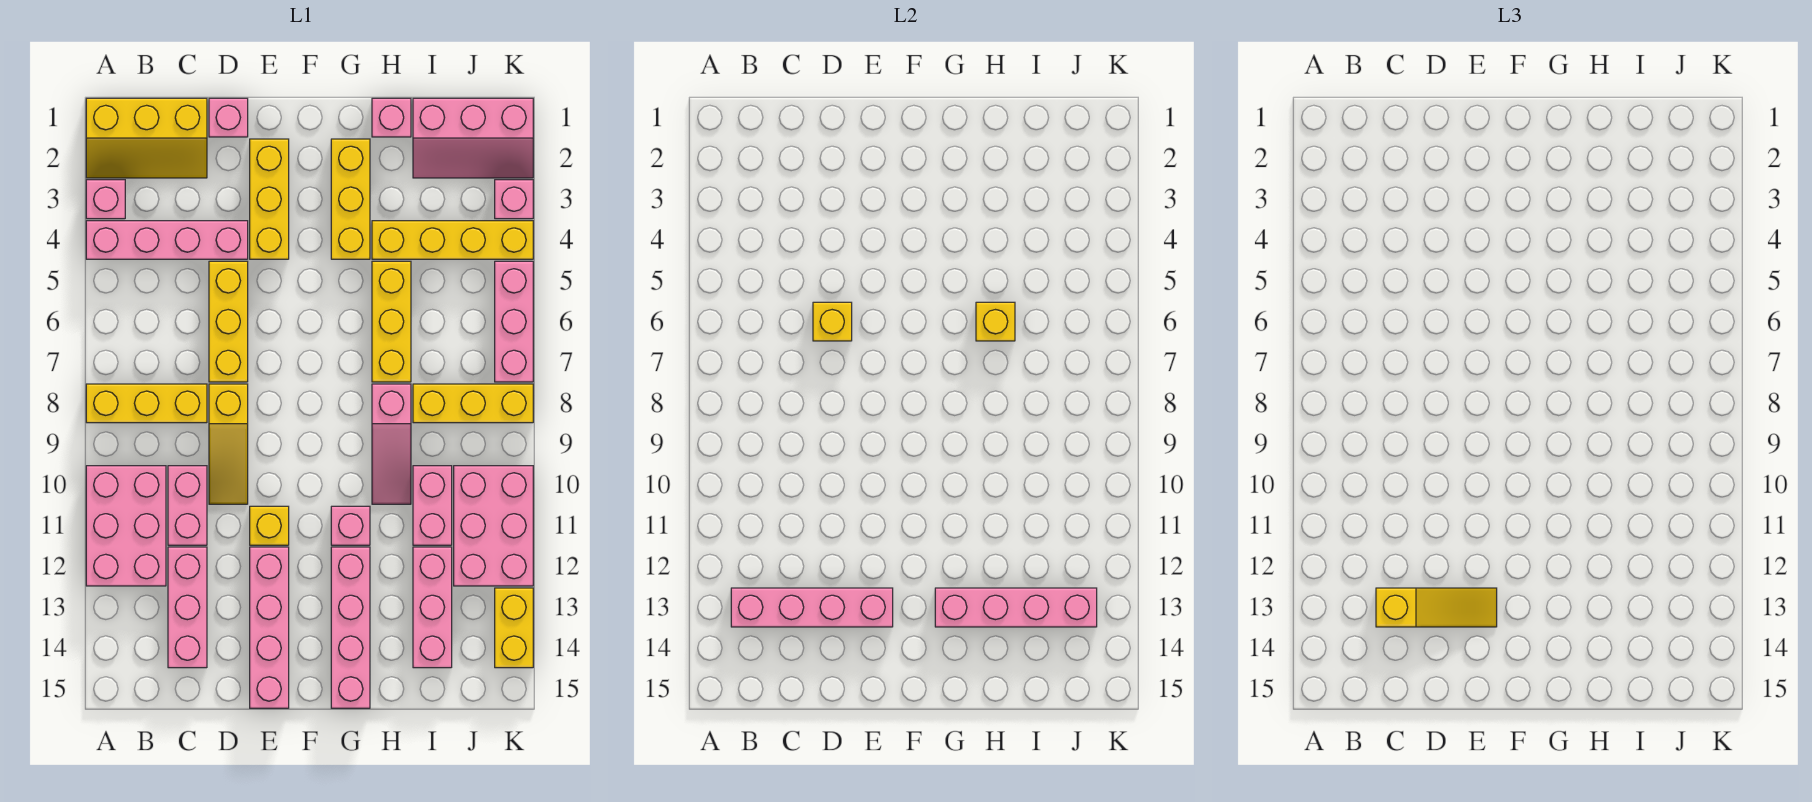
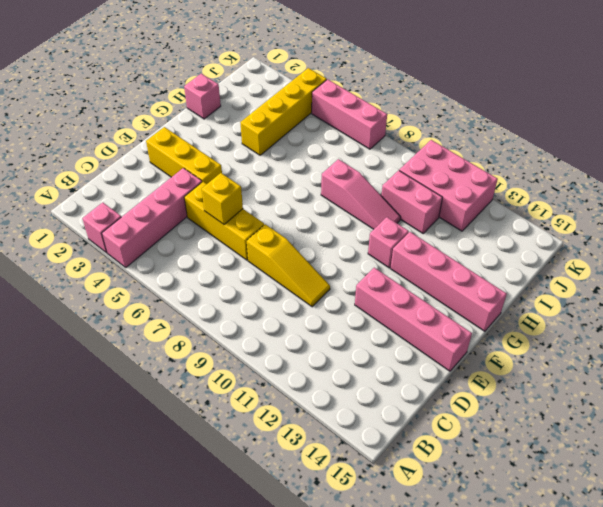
none -> yellow slope A1:C2 level 1 top 1
none -> yellow brick A8:C8 level 1
none -> pink brick A10:B12 level 1
none -> pink brick C10:C11 level 1

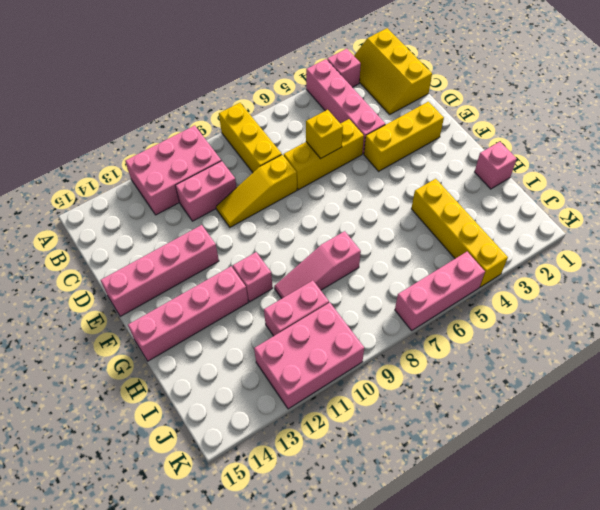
none -> pink brick C12:C14 level 1
none -> pink brick D1 level 1
none -> yellow brick E11 level 1
none -> yellow brick G2:G4 level 1

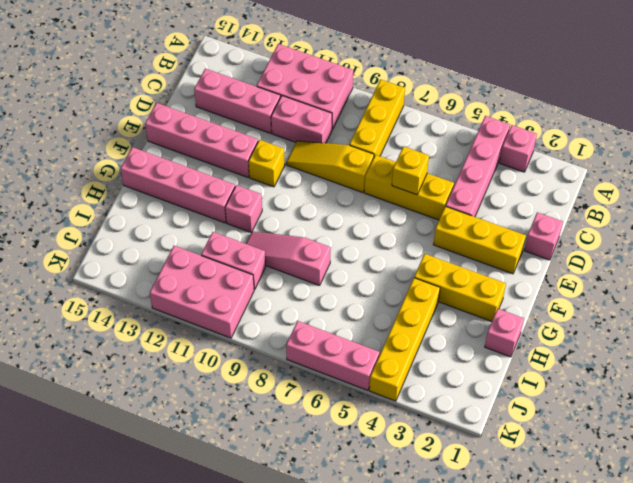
none -> yellow slope A1:C2 level 1 top 1
none -> yellow brick H5:H7 level 1
none -> pink slope I1:K2 level 1 top 1
none -> yellow brick I8:K8 level 1

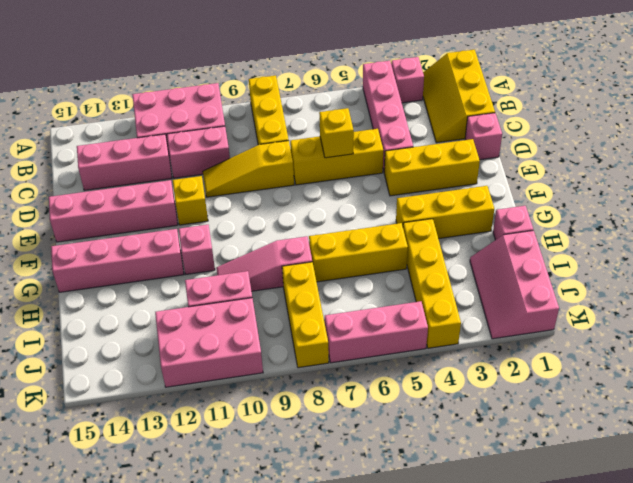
none -> pink brick I12:I14 level 1
none -> pink brick K3 level 1
none -> yellow brick K13:K14 level 1
none -> pink brick B13:E13 level 2

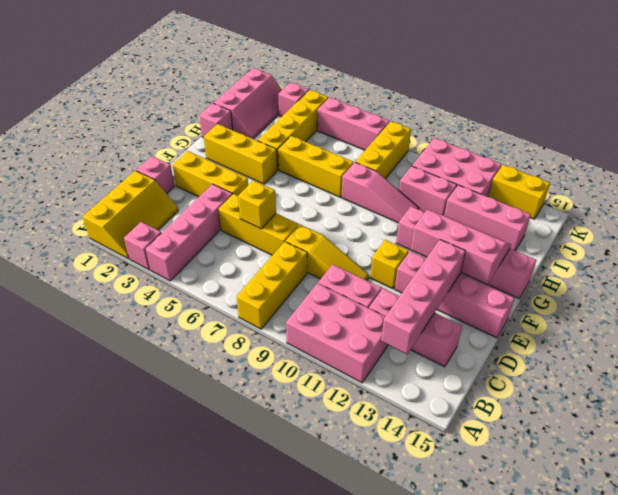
pink slope F12:G14 level 2 top F -> pink brick G13:J13 level 2
none -> yellow brick H6 level 2
none -> yellow slope C13:E13 level 3 top C

